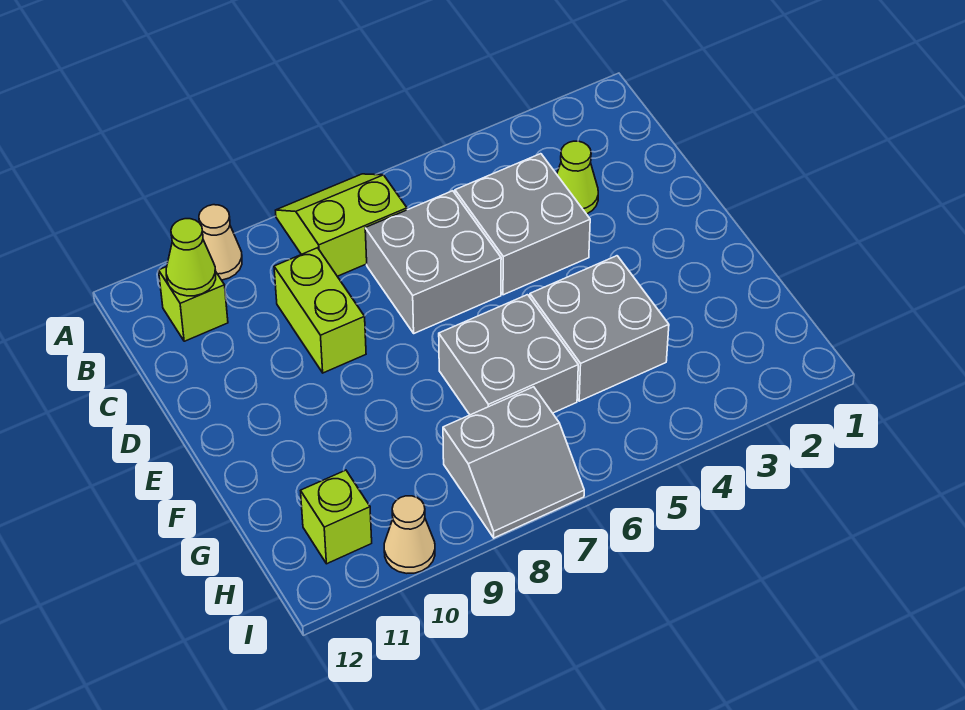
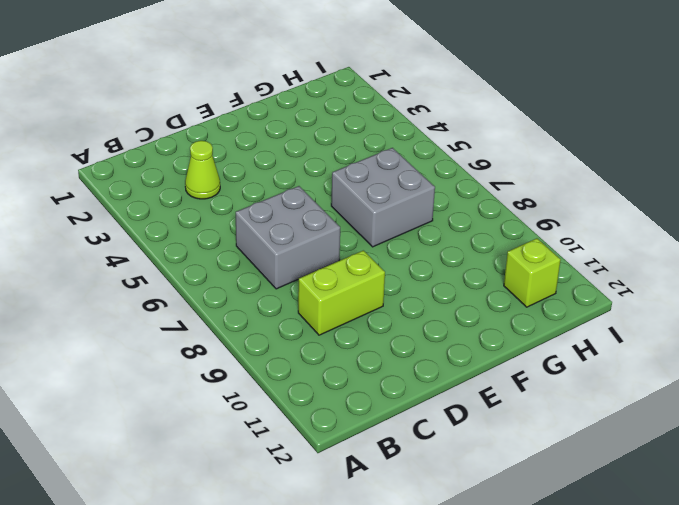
none -> lime slope A7:B8 level 1 top B
none -> tan cone A10 level 1
none -> lime brick B11 level 1

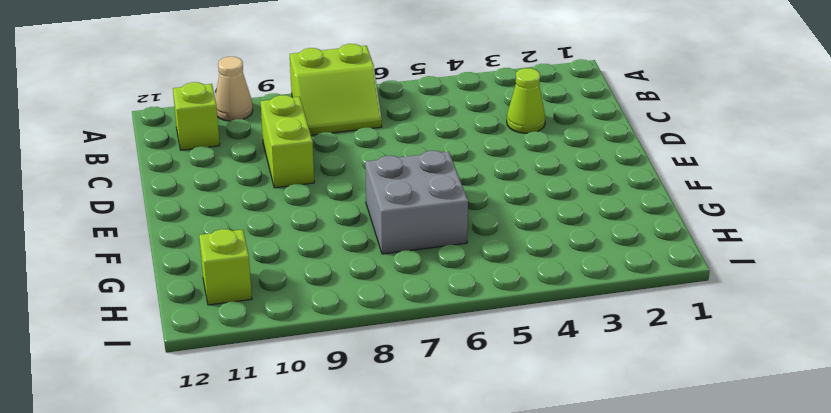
lime slope A7:B8 level 1 top A -> lime slope A7:B8 level 1 top B
none -> grey brick C4:D5 level 1
none -> grey brick C6:D7 level 1
none -> grey brick F4:G5 level 1

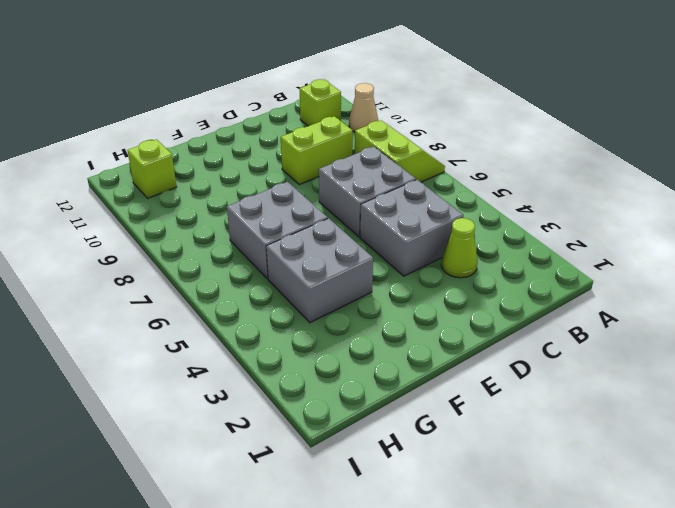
none -> grey slope H7:I8 level 1 top H
none -> tan cone I10 level 1
none -> lime cone B11 level 2

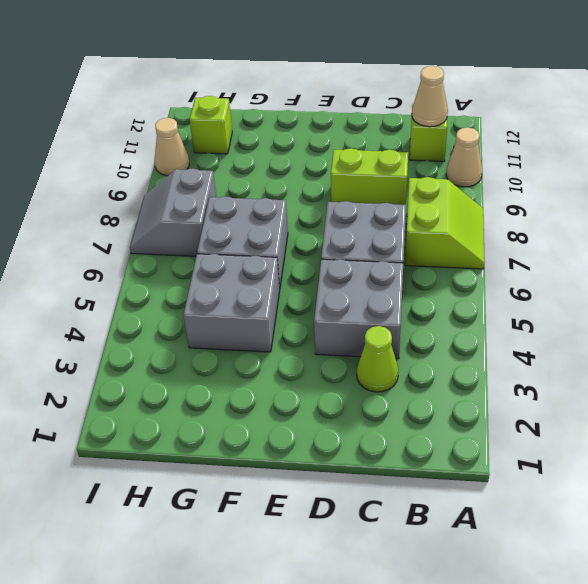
tan cone B11 level 2 -> lime cone B11 level 2

